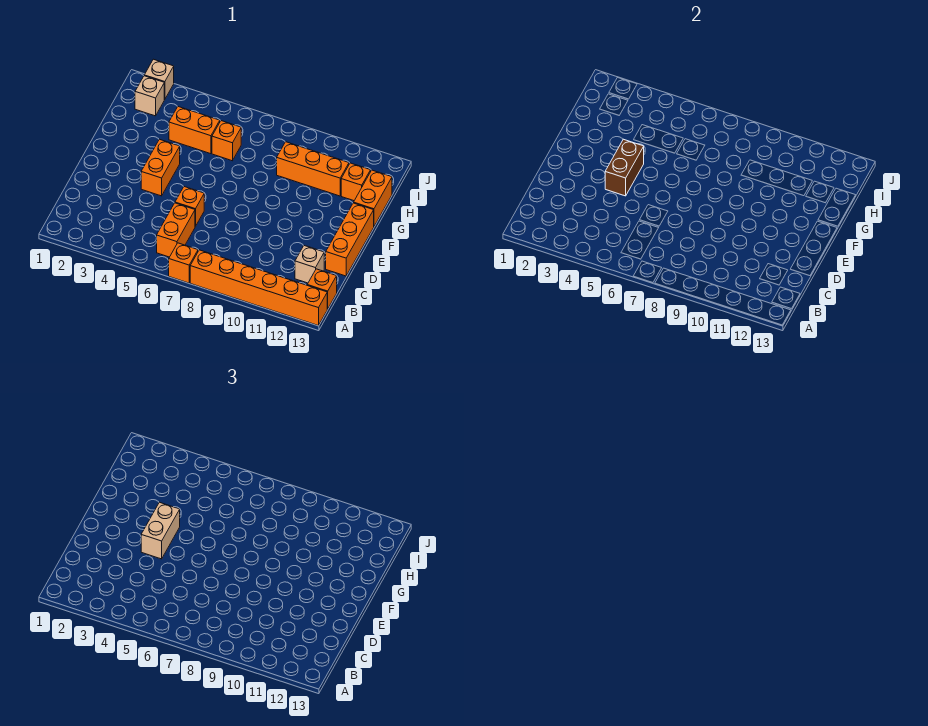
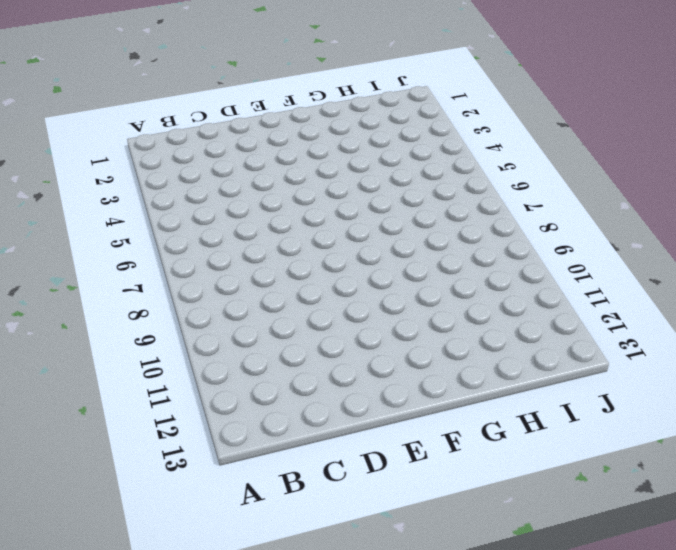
none -> orange brick A7 level 1
none -> orange brick A8:A13 level 1
none -> orange brick B6:C6 level 1

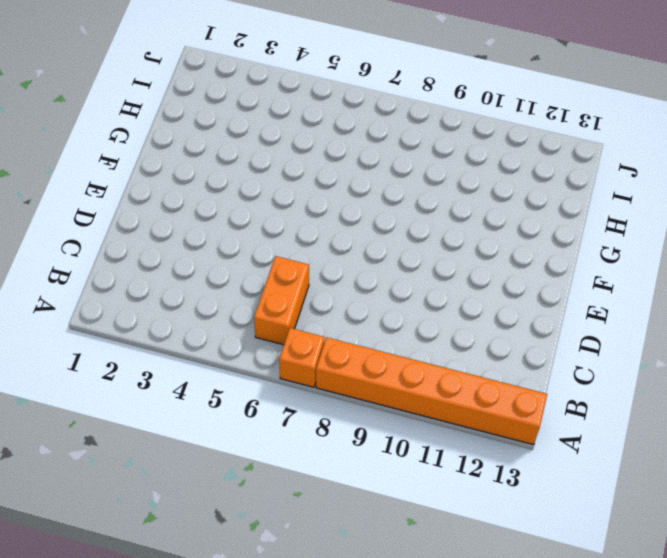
none -> orange brick B13 level 1
none -> tan brick C12 level 1
none -> orange brick D6 level 1

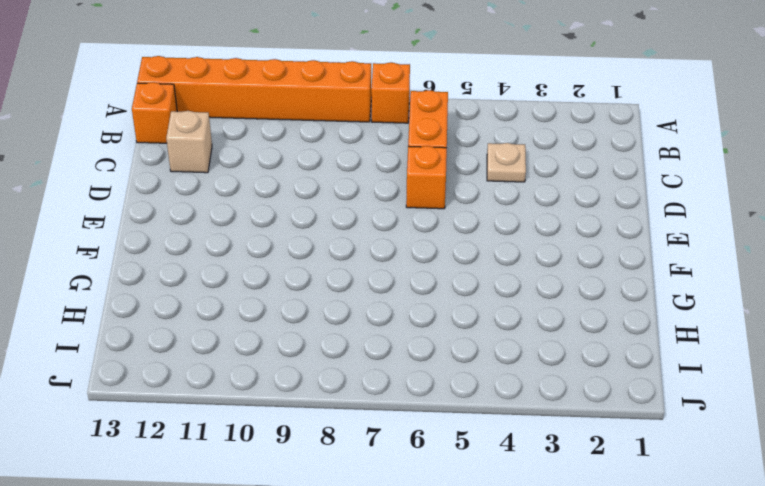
tan plate C4 level 1 -> none
none -> orange brick D13:F13 level 1
none -> orange brick E4:F4 level 1
none -> orange brick G13:H13 level 1

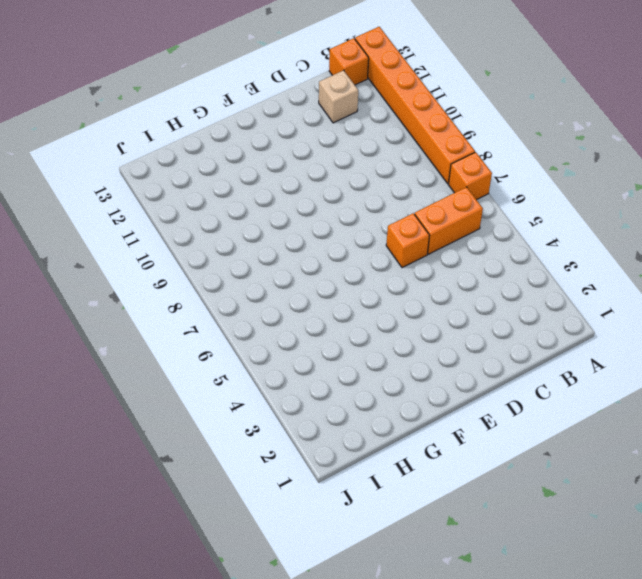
none -> orange brick D13:F13 level 1
none -> orange brick E4:F4 level 1
none -> orange brick G13:H13 level 1

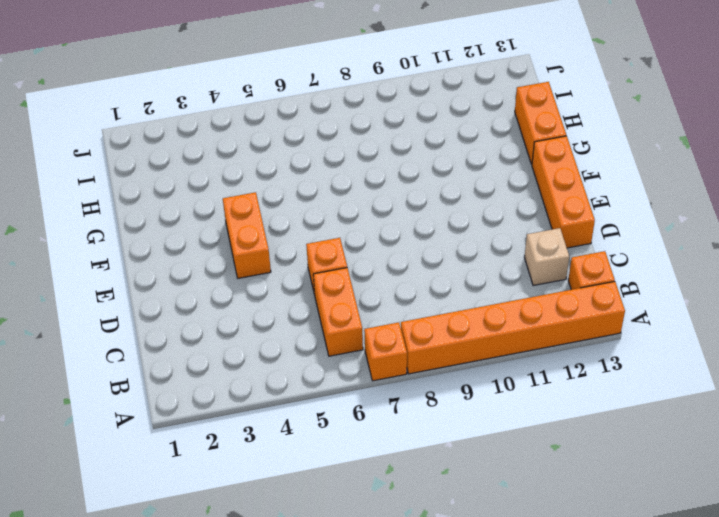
none -> orange brick H4:H5 level 1
none -> orange brick H6 level 1
none -> orange brick H9:H11 level 1

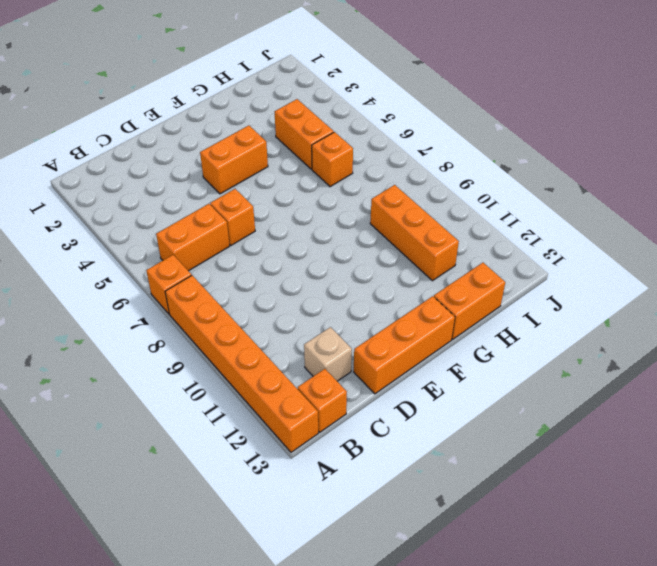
none -> orange brick H12 level 1
none -> tan brick I2 level 1
none -> tan brick J2 level 1

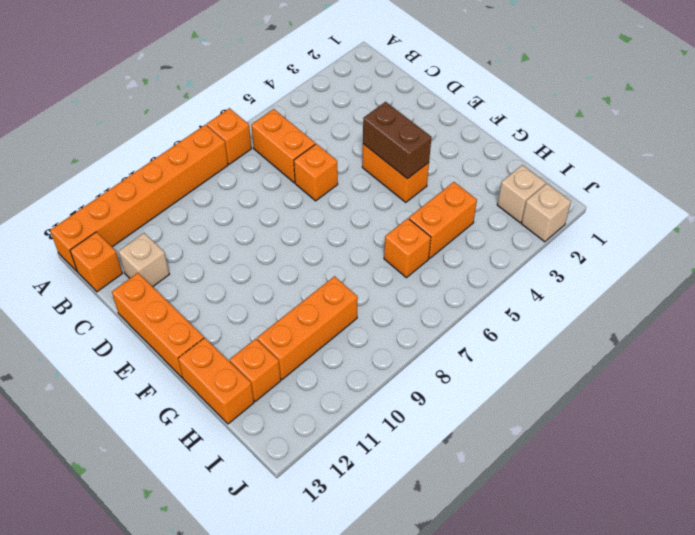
none -> tan brick E4:F4 level 3

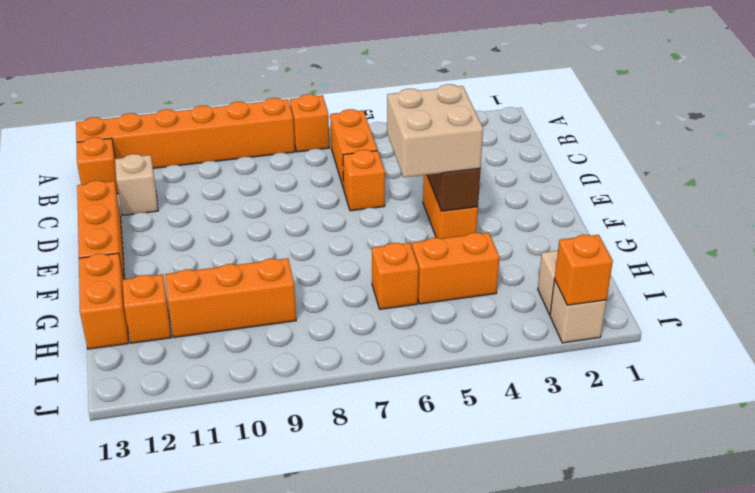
tan brick E4:F5 level 3 -> tan brick E4:F4 level 3
orange brick J2 level 2 -> none

